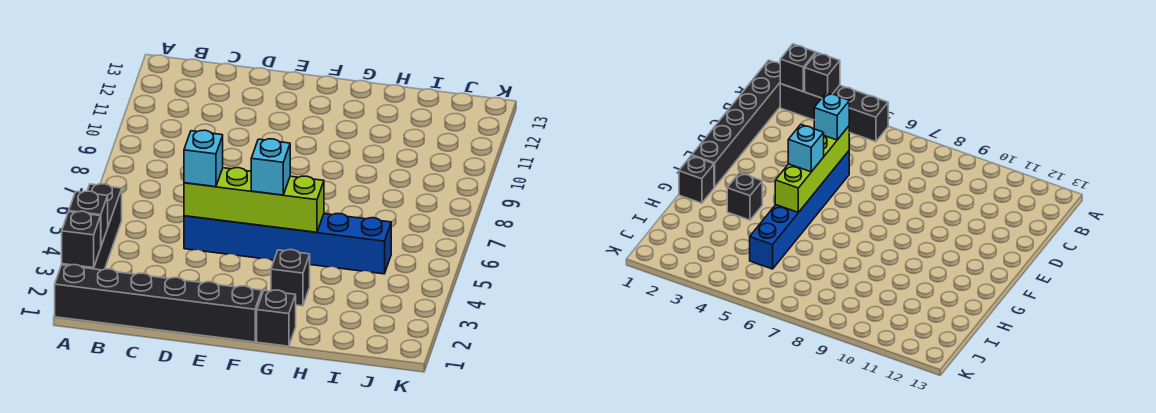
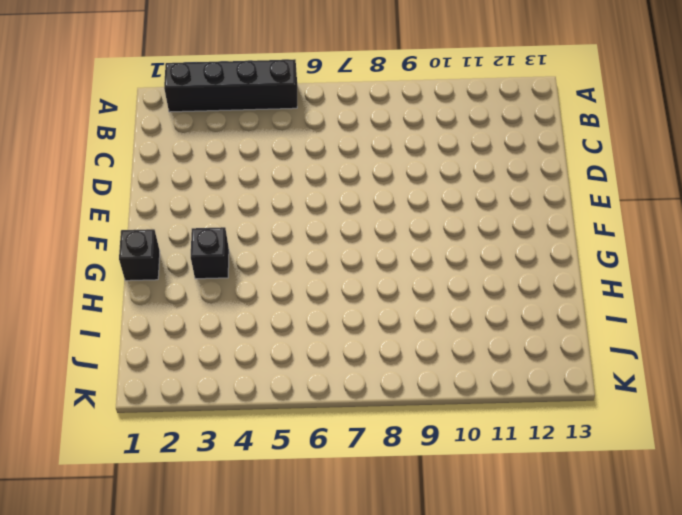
none -> black brick A1:F1 level 1
none -> blue brick D5:I5 level 1

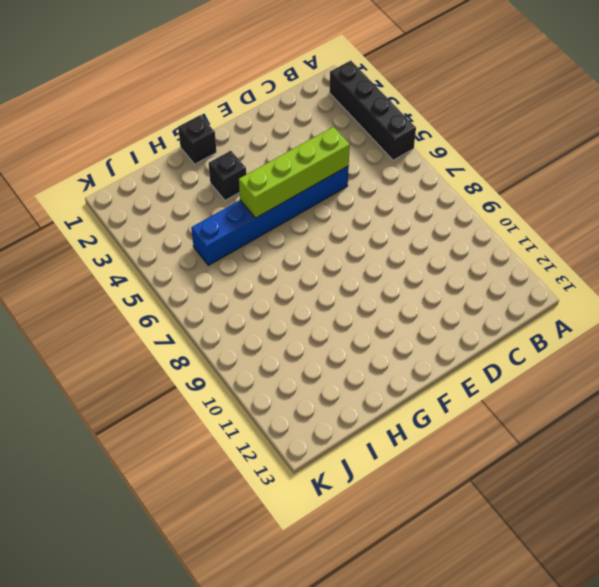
none -> black brick A1:F1 level 1
none -> black brick A2 level 2

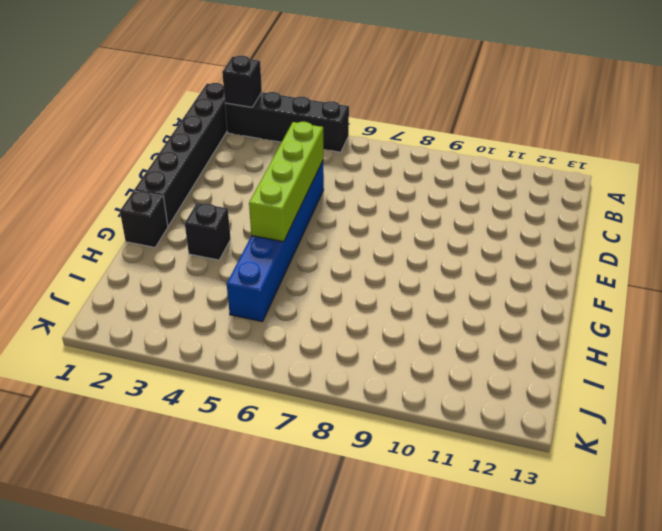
none -> black brick A3 level 2
none -> cyan brick D5 level 3

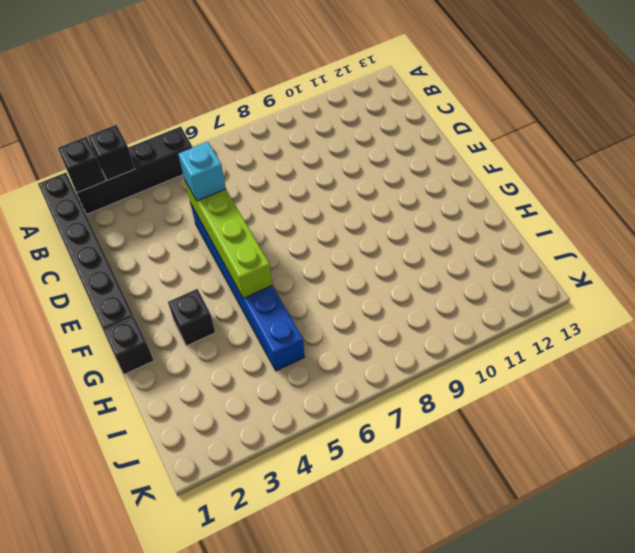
none -> cyan brick F5 level 3

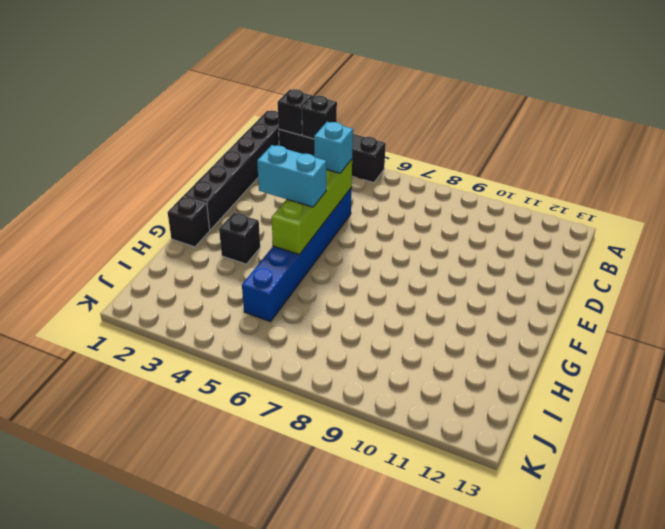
cyan brick F4:F5 level 3 -> cyan brick F5 level 3

